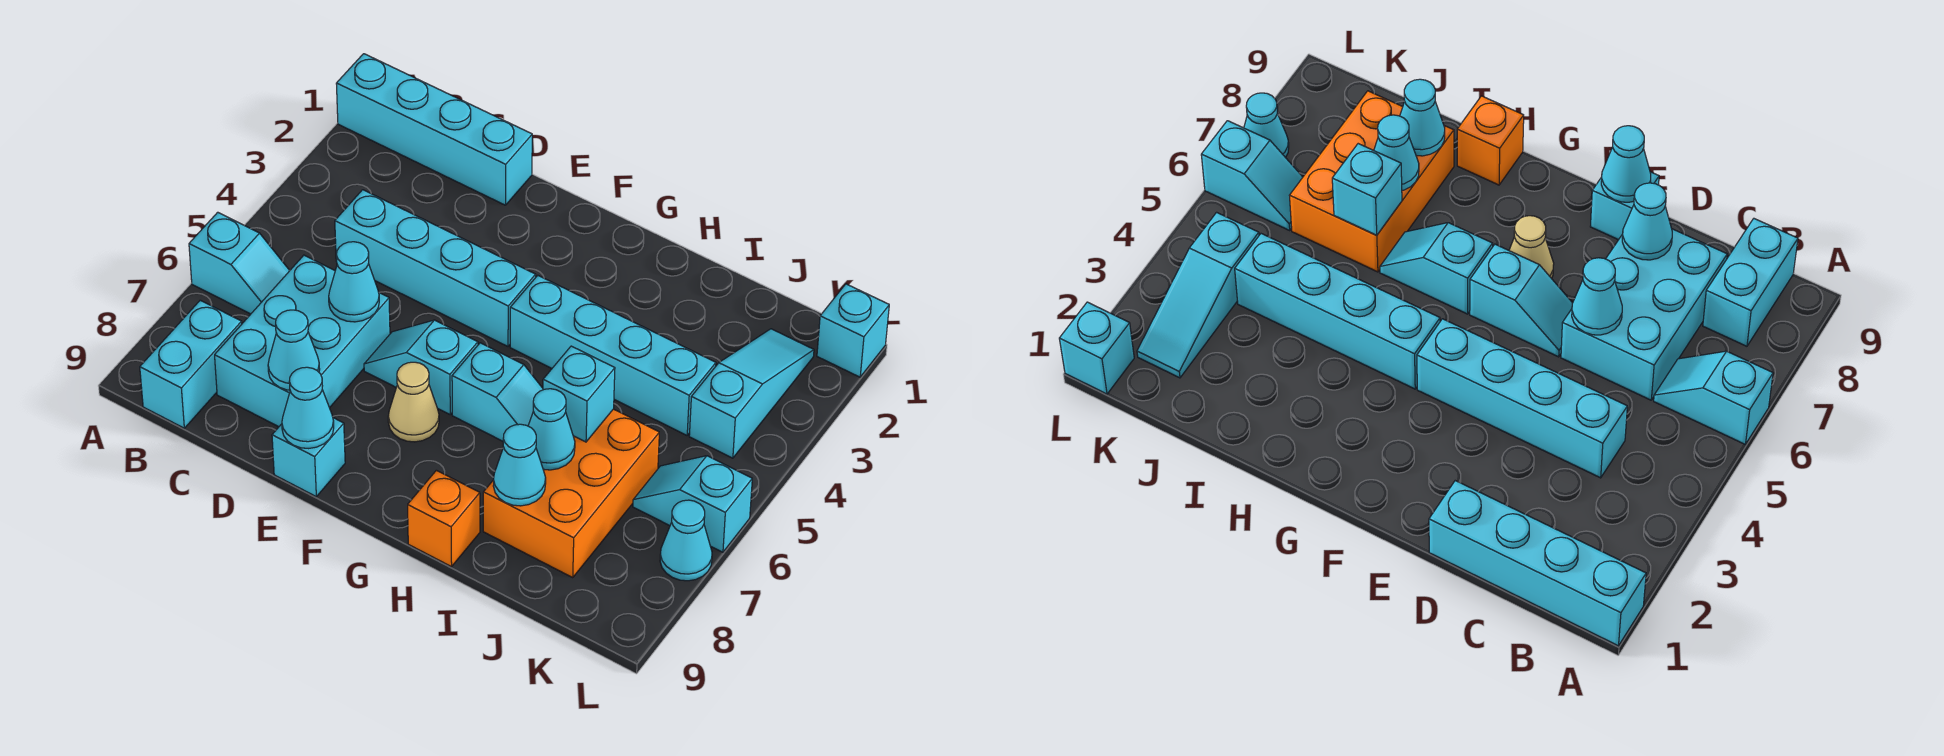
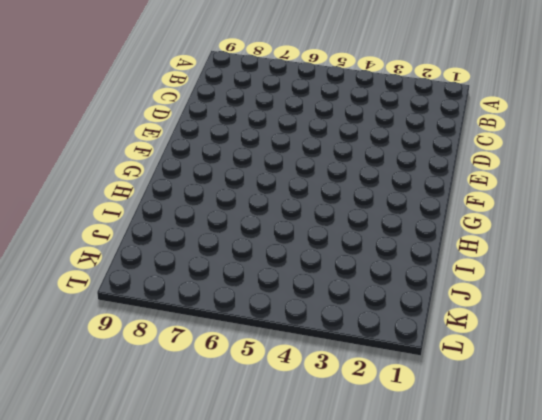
none -> cyan brick A1:D1 level 1
none -> cyan slope A6:B6 level 1 top A
none -> cyan brick B8:B9 level 1

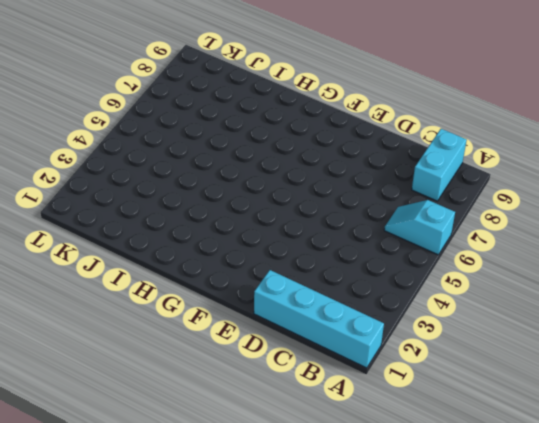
none -> cyan brick C4:F4 level 1
none -> cyan brick C6:D8 level 1
none -> cyan slope E6:F6 level 1 top F

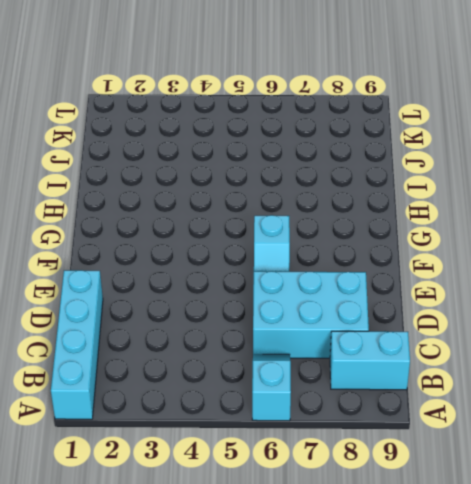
none -> cyan brick C4:F4 level 1
none -> cyan brick E9 level 1
none -> tan cone F7 level 1

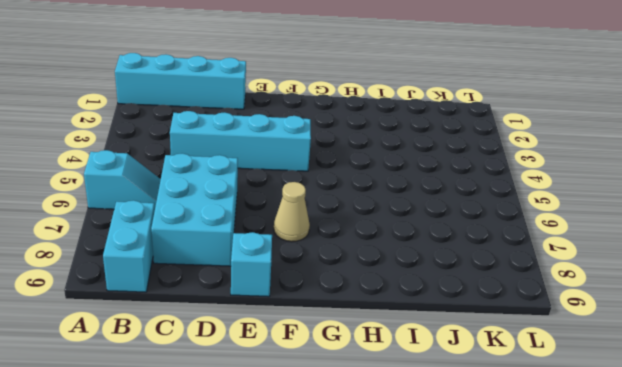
none -> cyan slope E6:F6 level 1 top F
none -> cyan brick G4:J4 level 1
none -> cyan slope G6:H6 level 1 top G

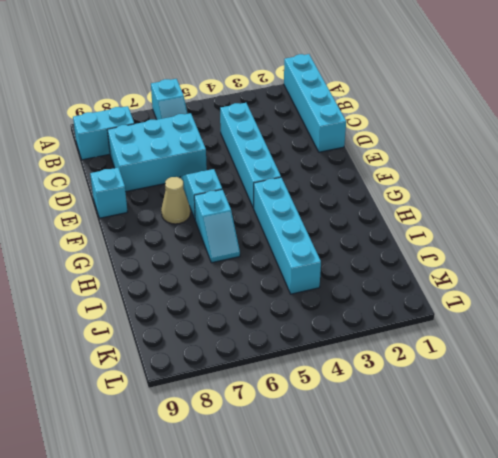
none -> orange brick H9 level 1
none -> orange brick I6:J8 level 1
none -> cyan slope K2:K4 level 1 top 4

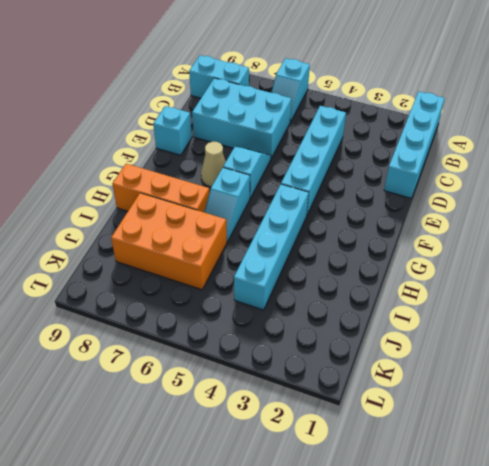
orange brick H7:H9 level 1 -> orange brick H9 level 1
none -> cyan slope K2:K4 level 1 top 4
none -> cyan slope K6:L6 level 1 top L
none -> cyan brick L1 level 1

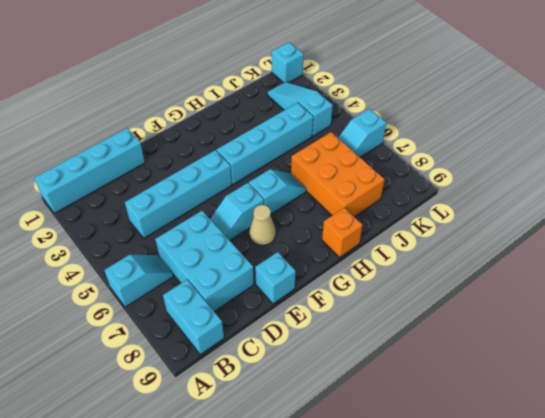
none -> cyan cone L7 level 1
none -> cyan cone D6 level 2
none -> cyan cone D8 level 2

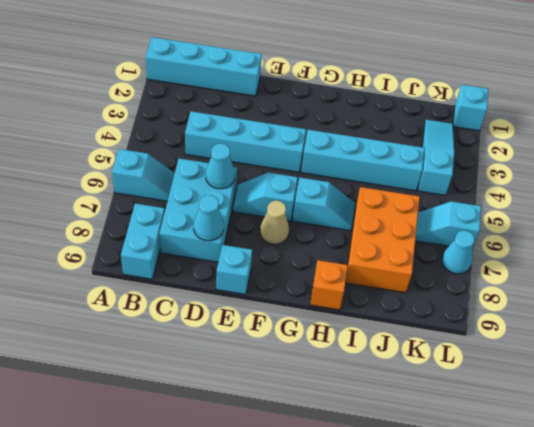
none -> cyan cone E9 level 2
none -> cyan brick I6 level 2
none -> cyan cone I7 level 2

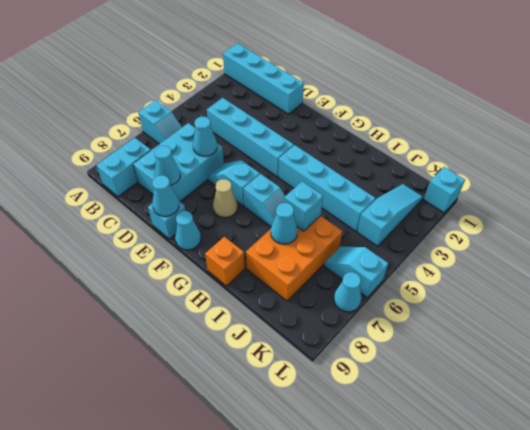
cyan cone F9 level 1 -> cyan cone I8 level 2

